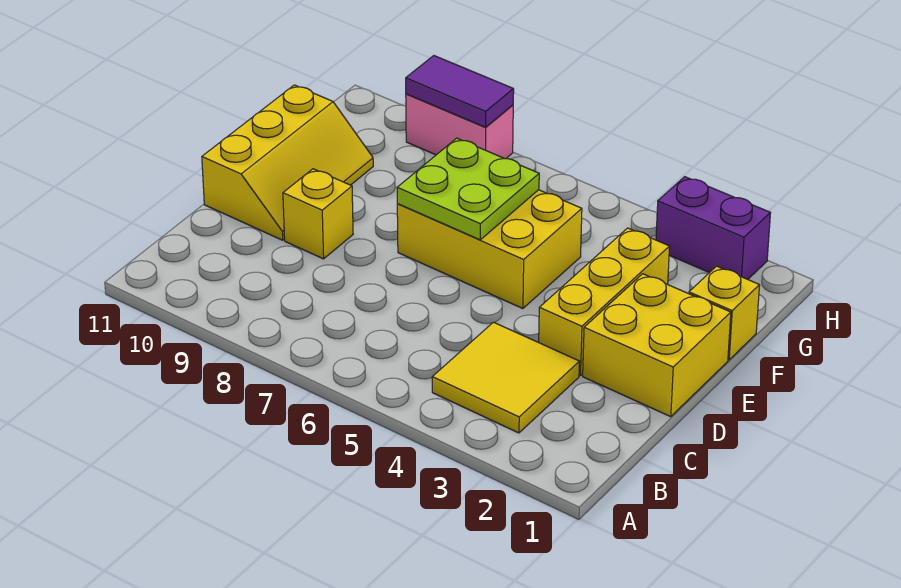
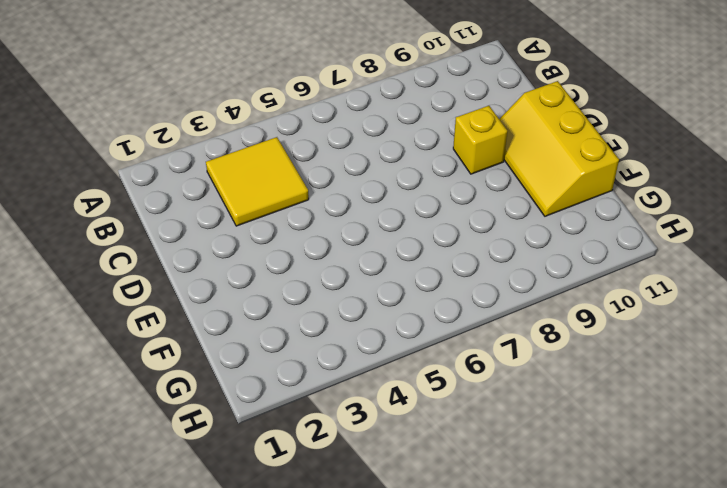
none -> yellow brick D1:E2 level 1
none -> yellow brick D3:F3 level 1

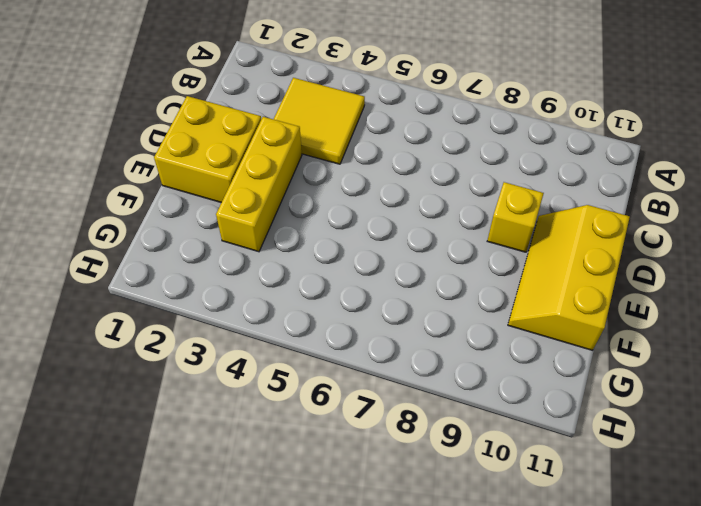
none -> yellow brick E5:F7 level 1
none -> yellow brick F1 level 1

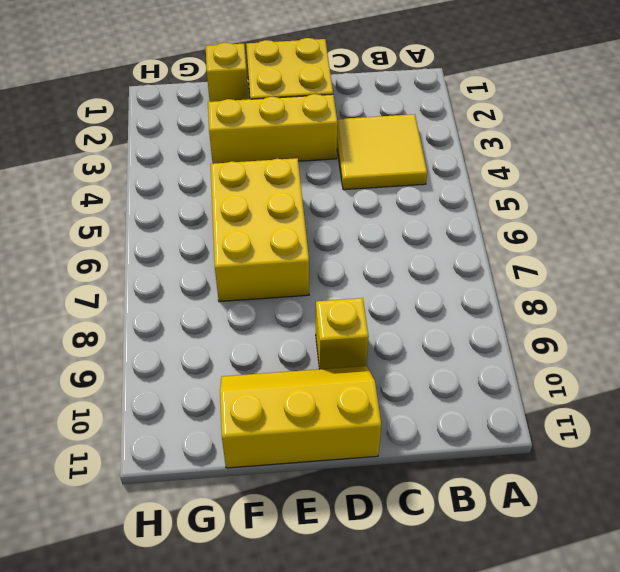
none -> purple brick H2:H3 level 1
none -> pink brick H8:H9 level 1

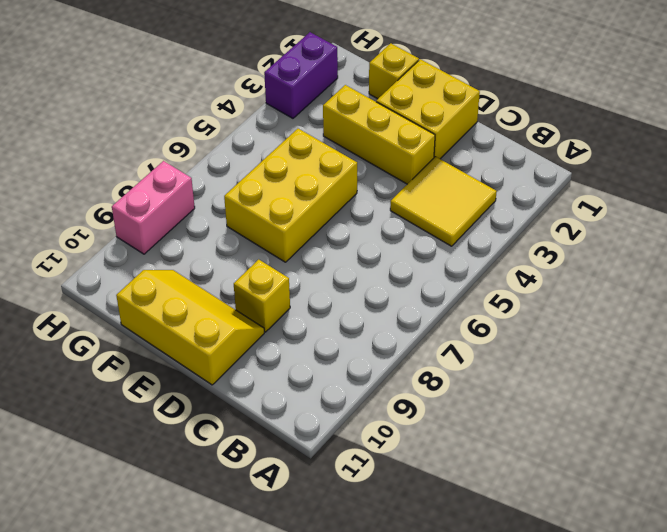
none -> lime plate E6:F7 level 2
none -> purple tile H8:H9 level 2

